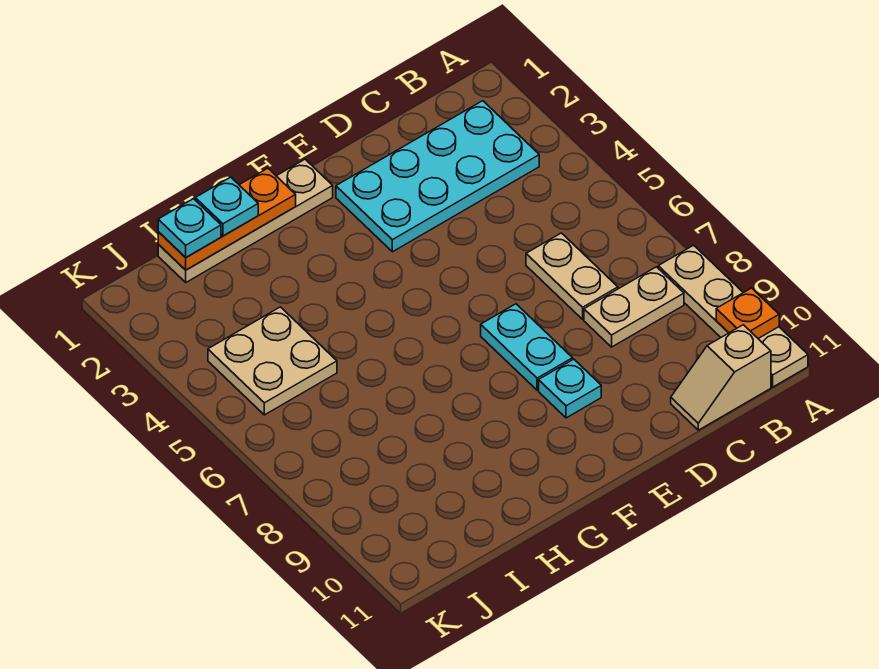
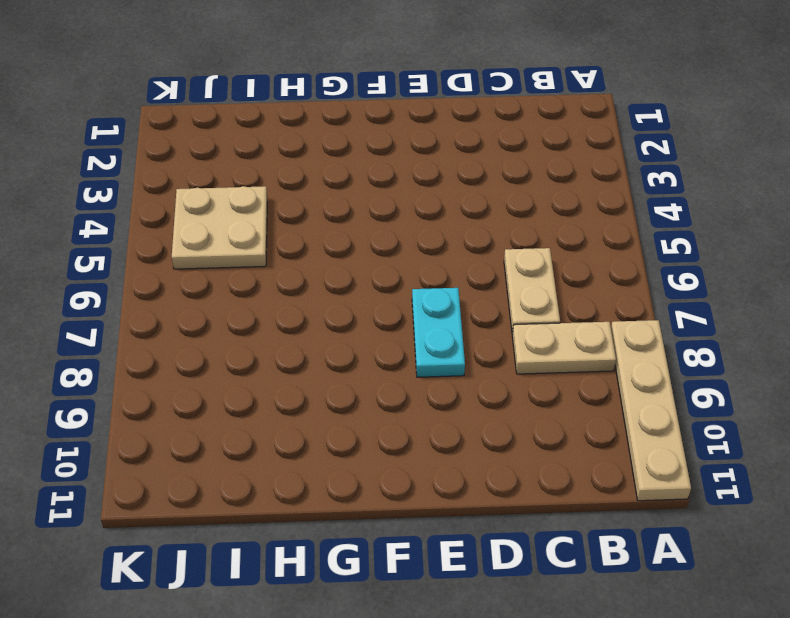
none -> cyan plate B2:E3 level 1
none -> tan slope B11:C11 level 1 top B
none -> cyan plate E9 level 1

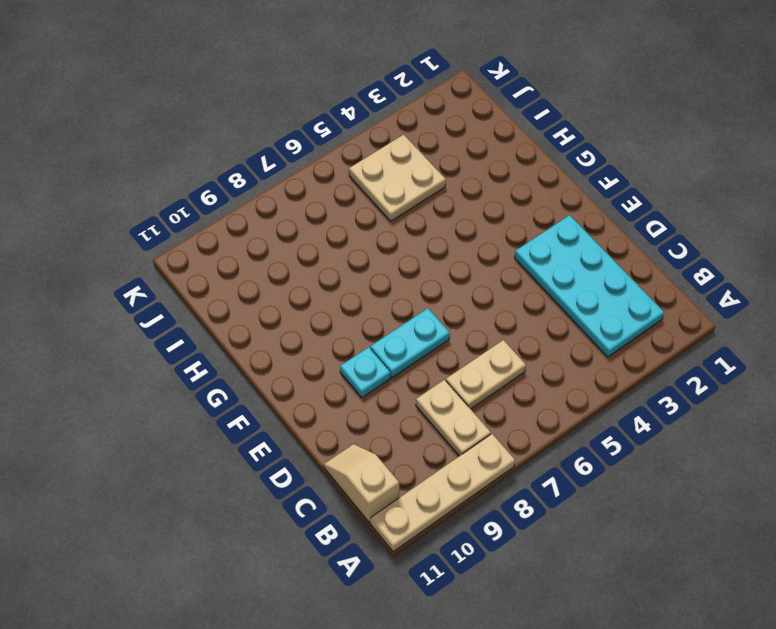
none -> tan plate F1:I1 level 1
none -> orange plate A10 level 2
none -> orange plate G1:I1 level 2

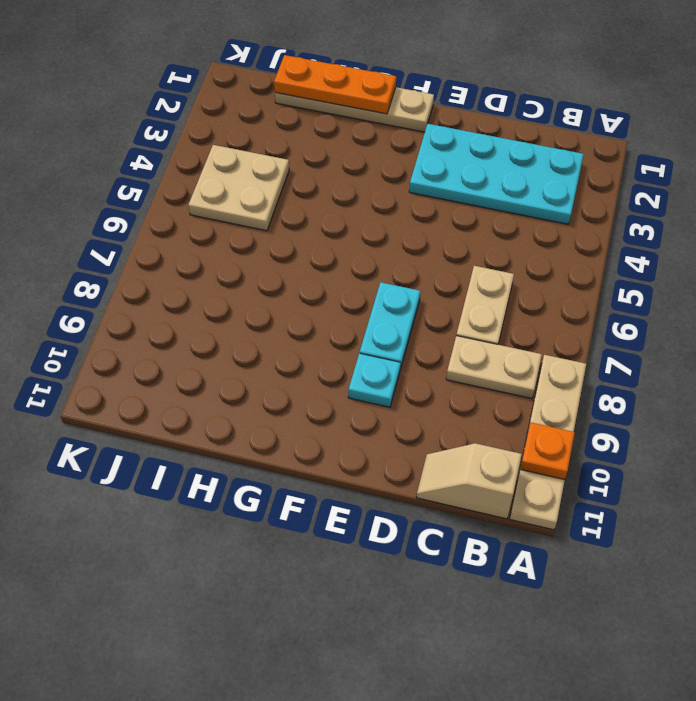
none -> cyan plate H1 level 3
none -> cyan plate I1 level 3

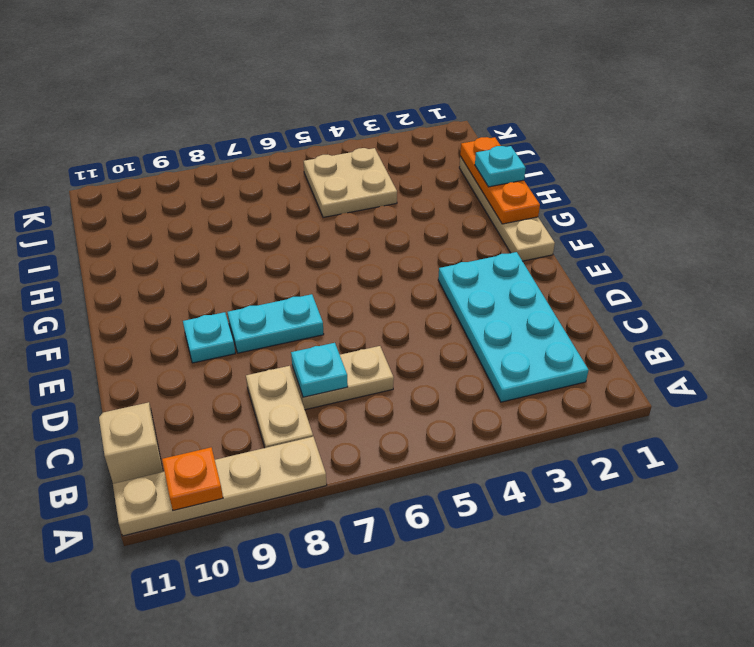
cyan plate C7 level 2 -> cyan plate I1 level 3

